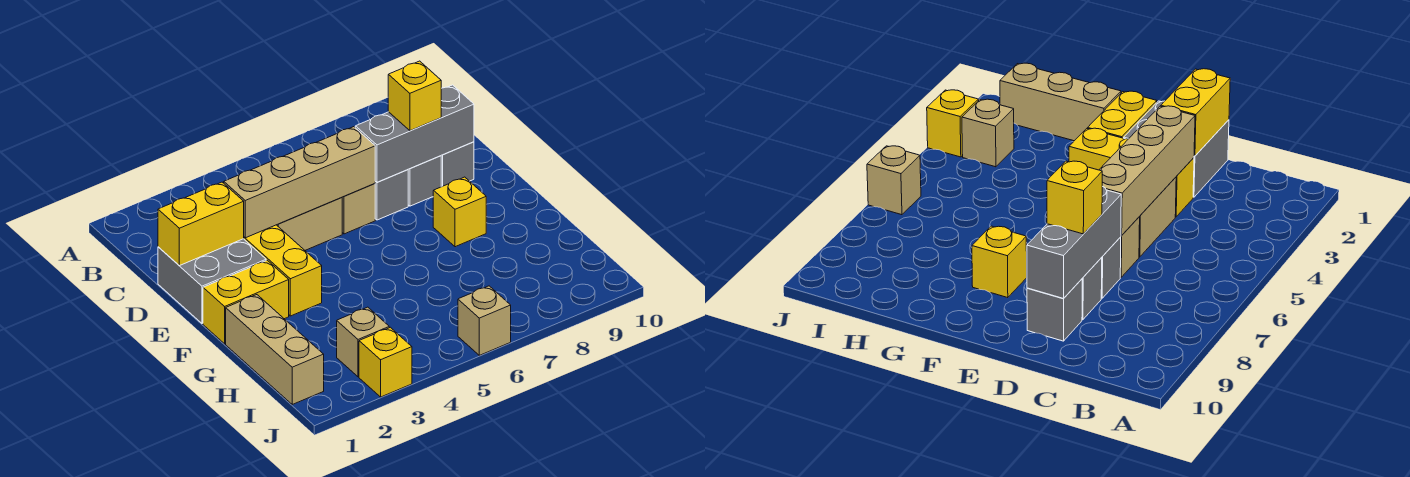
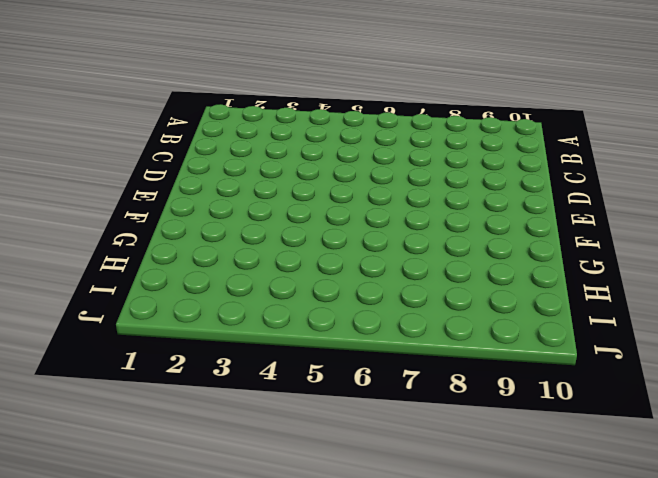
none -> grey brick D1:E2 level 1
none -> yellow brick D3:F3 level 1
none -> tan brick D4:D5 level 1

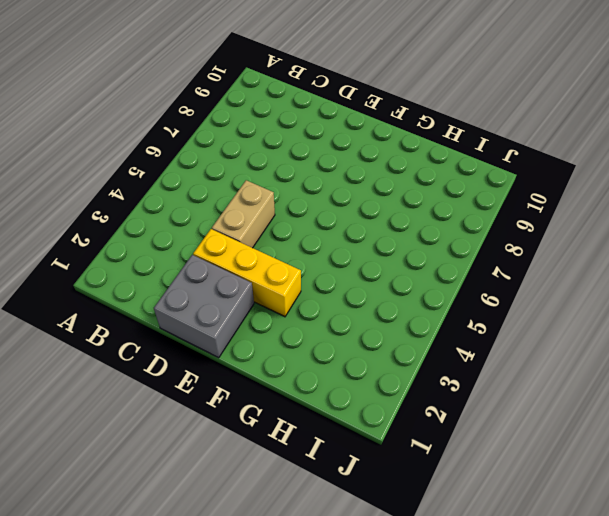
none -> tan brick D6 level 1
none -> grey brick D7 level 1
none -> grey brick D8 level 1

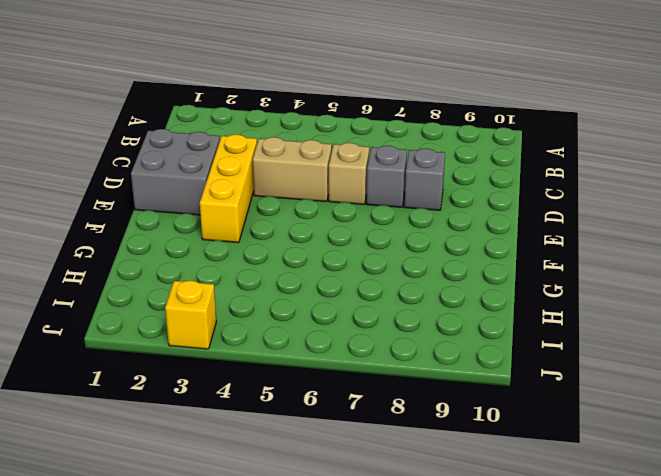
none -> grey brick D9 level 1
none -> yellow brick F1:F2 level 1
none -> yellow brick F8 level 1

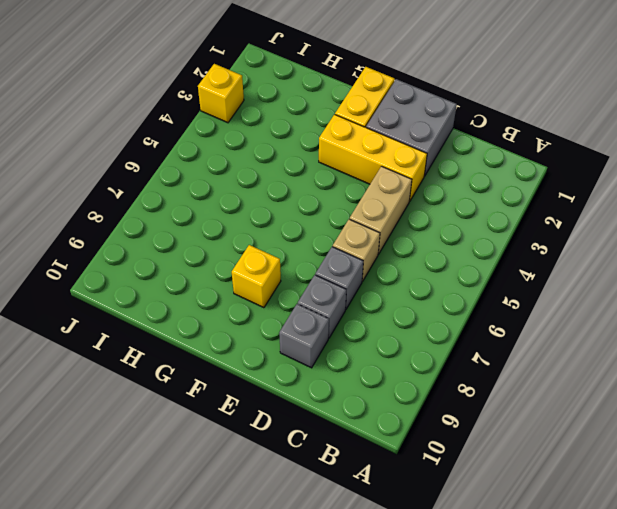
none -> tan brick G1:I1 level 1
none -> tan brick I3 level 1
none -> tan brick J6 level 1

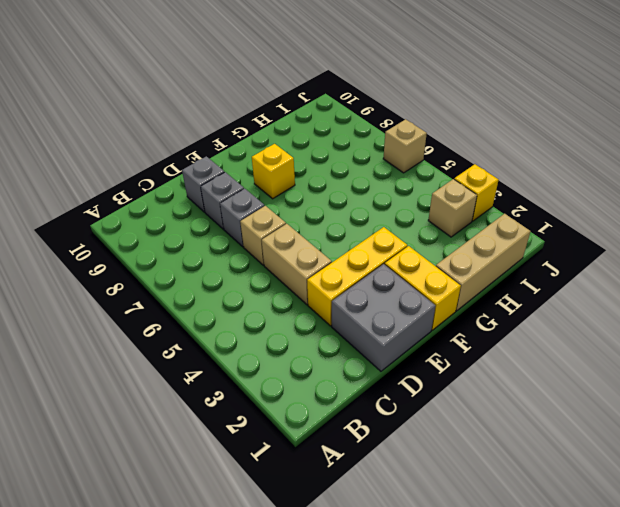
none -> yellow brick D1:D2 level 2
none -> tan brick D3:D6 level 2
none -> grey brick D7:D9 level 2

